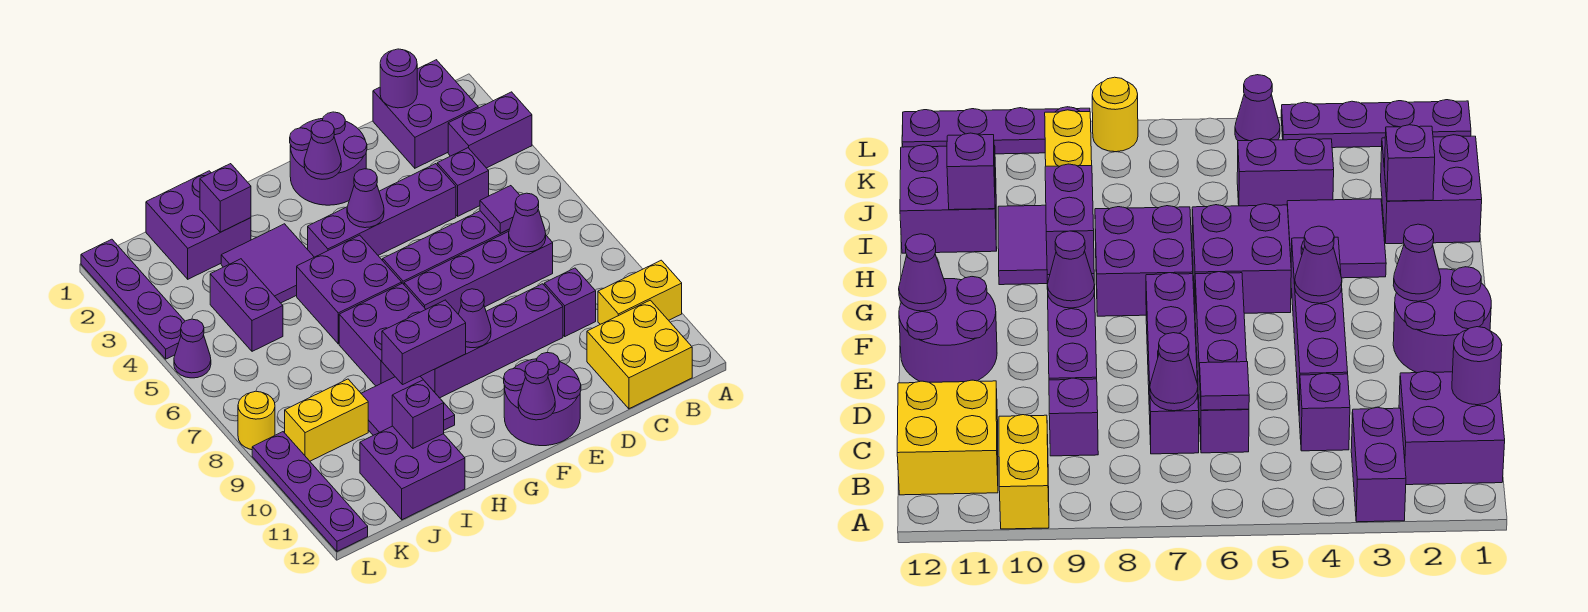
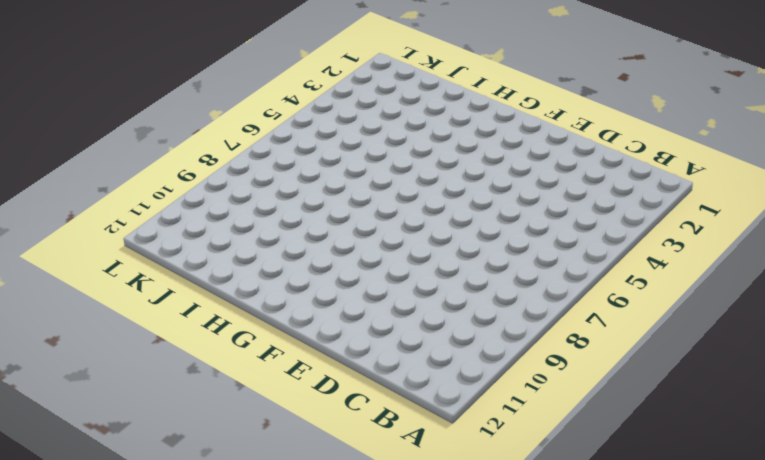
none -> purple brick A3:B3 level 1
none -> yellow brick A10:B10 level 1
none -> purple brick B1:C2 level 1
none -> yellow brick B11:C12 level 1

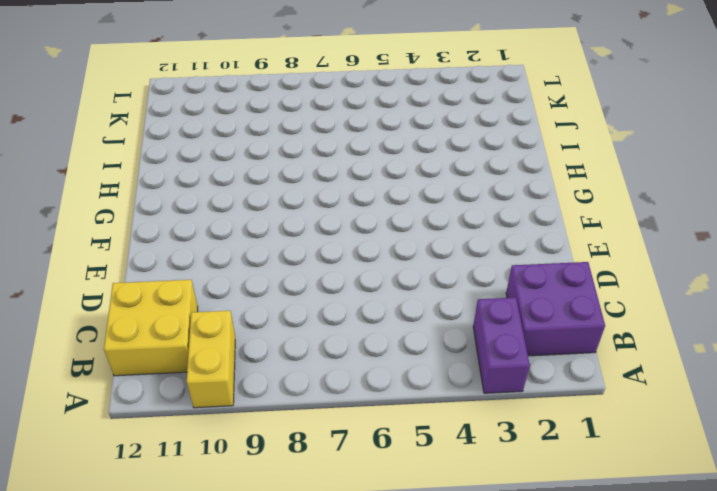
none -> purple brick C4 level 1
none -> purple brick C6:F6 level 1
none -> purple brick C7:F7 level 1
none -> purple brick C9 level 1

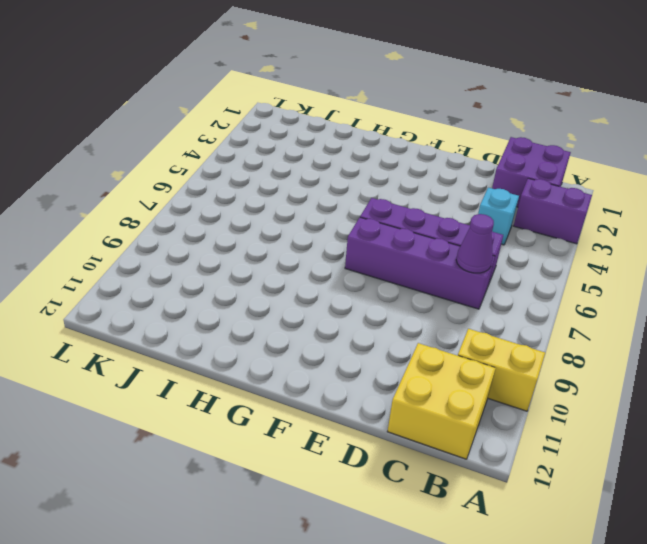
cyan brick C4 level 1 -> purple brick C4 level 1
none -> purple brick C9 level 1
none -> purple brick D4:G4 level 1
none -> purple brick D9:G9 level 1
none -> purple round brick E1:F2 level 1

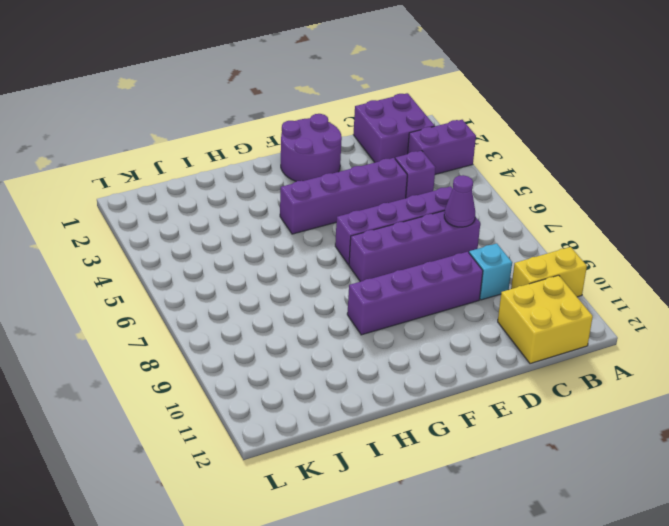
cyan brick C9 level 1 -> purple brick C9 level 1
none -> purple round brick E11:F12 level 1
none -> purple brick G5:H6 level 1
none -> purple brick G7:H8 level 1
none -> purple tile H3:I4 level 1

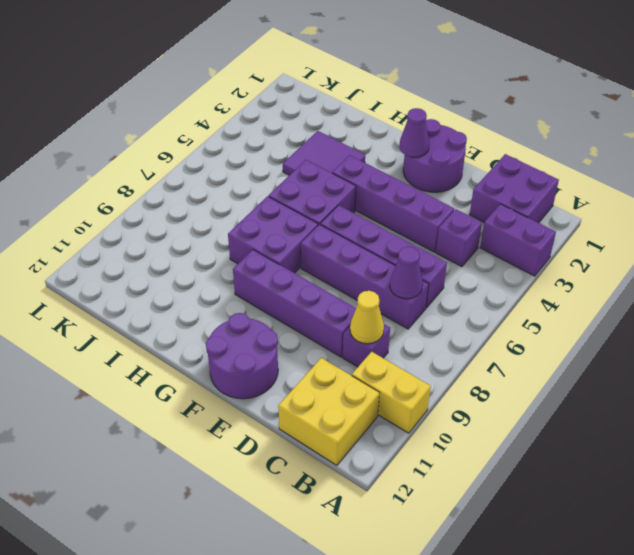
yellow cone C9 level 2 -> none
none -> purple tile H9:I10 level 1
none -> purple brick I1:J2 level 1
none -> purple brick I11:J12 level 1
none -> purple brick J4:J5 level 1

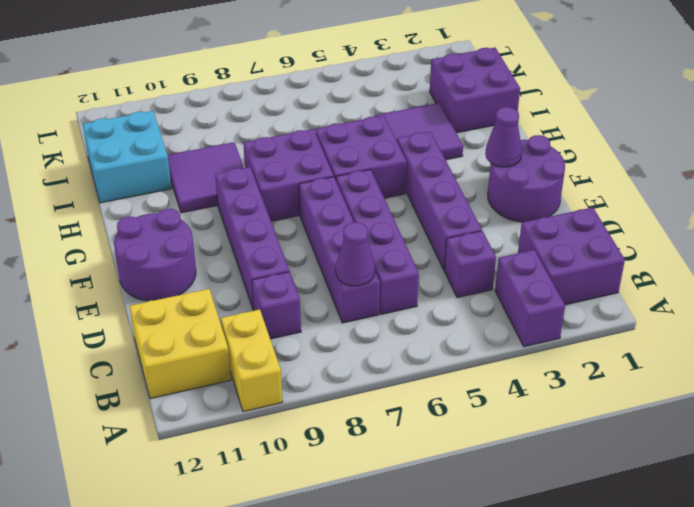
cyan brick I11:J12 level 1 -> purple brick I11:J12 level 1
none -> purple brick J4:J5 level 1
none -> yellow brick J9:K9 level 1
none -> purple plate L1:L4 level 1
none -> purple cone L5 level 1

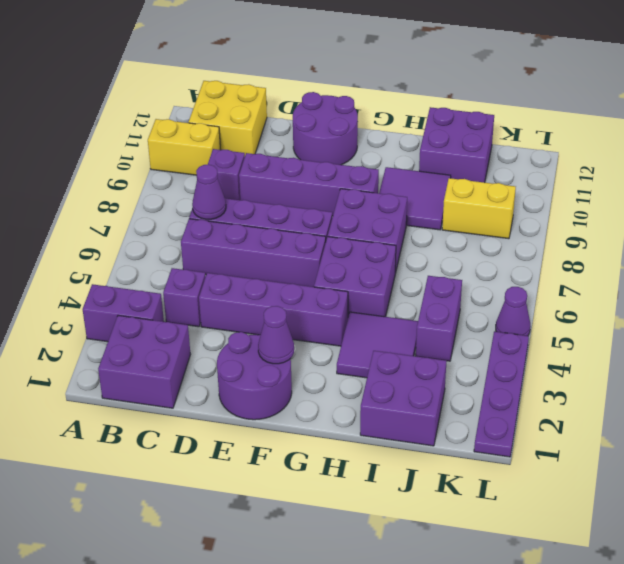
none -> yellow round brick L8 level 1
none -> purple plate L9:L12 level 1
none -> purple round brick C1 level 2
none -> purple tile C6 level 2

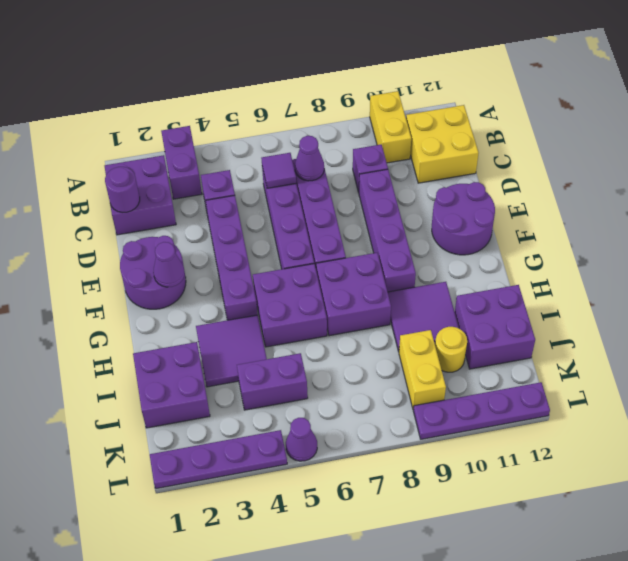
yellow round brick J10 level 1 -> yellow round brick L8 level 1
none -> purple cone F4 level 2
none -> purple cone F9 level 2
none -> purple cone F12 level 2
none -> purple brick G9:H9 level 2

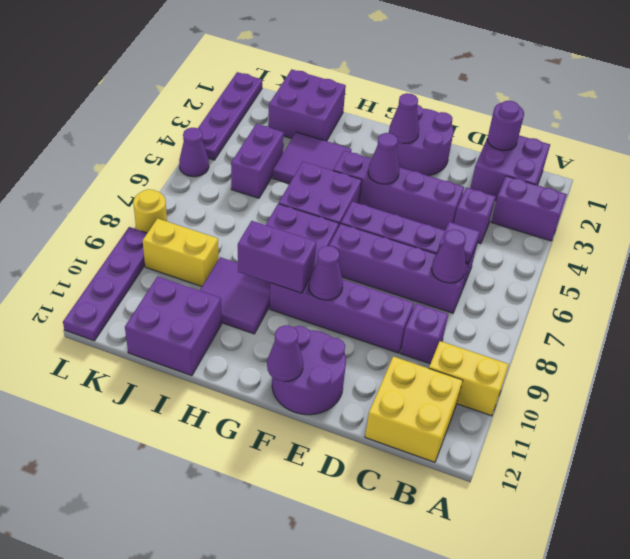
none -> purple brick I2 level 2
none -> purple brick I11 level 2

